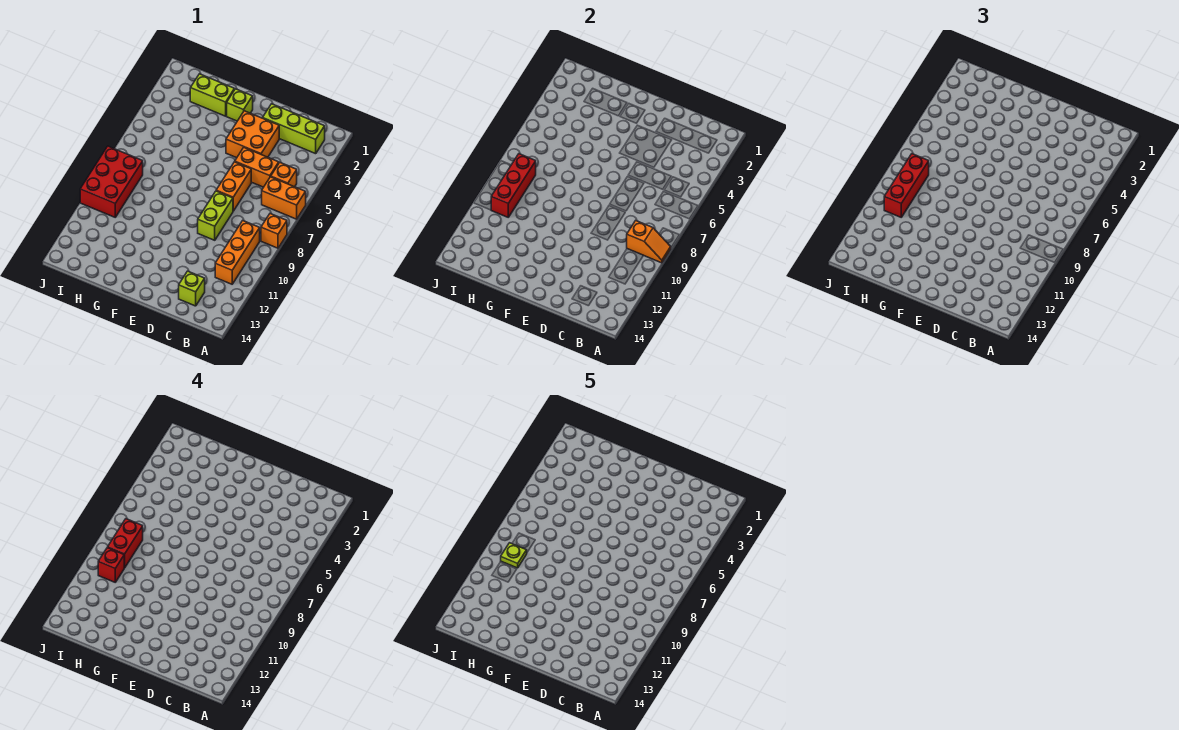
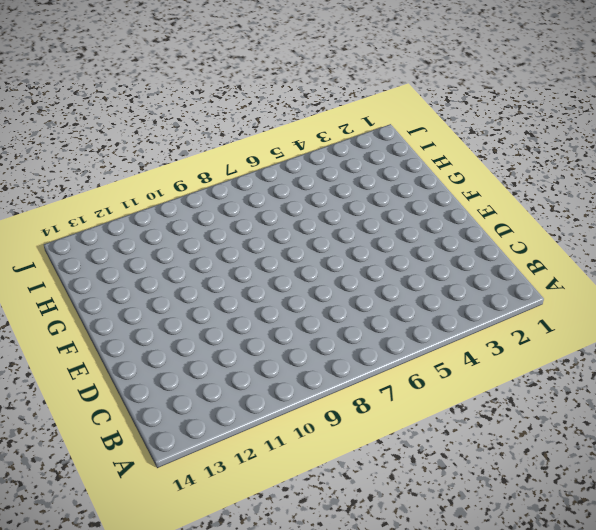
none -> orange brick A6:B6 level 1
none -> orange brick A8 level 1
none -> lime brick B2:D2 level 1

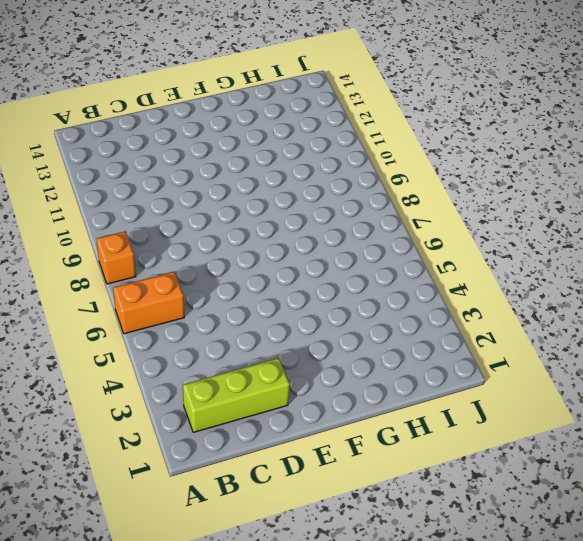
none -> orange brick B5 level 1
none -> orange brick B9:B11 level 1
none -> orange brick C5:D5 level 1

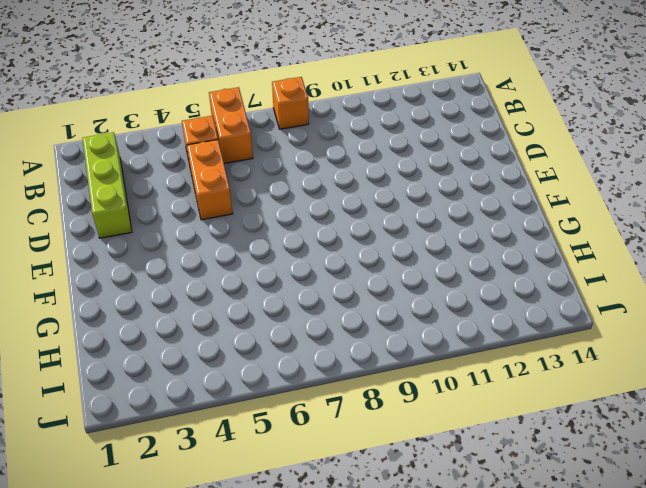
none -> orange brick B9:B11 level 1
none -> lime brick C13 level 1
none -> orange brick D3:E4 level 1

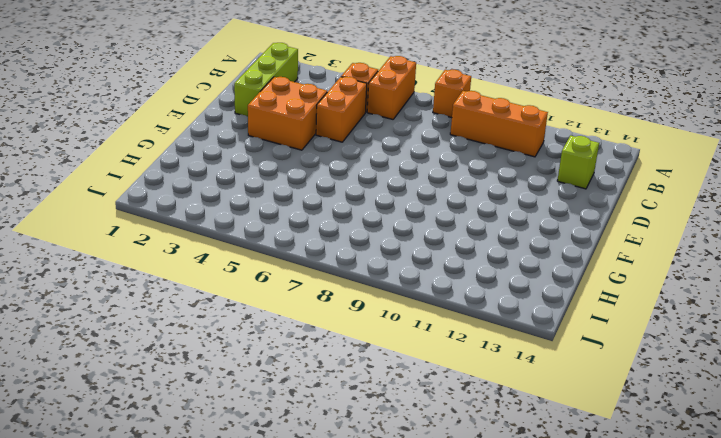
none -> orange brick D6:D7 level 1
none -> lime brick D8:D9 level 1
none -> lime brick F2 level 1

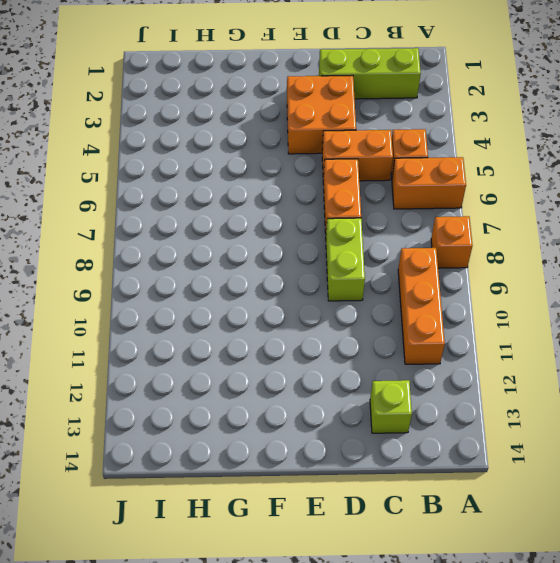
none -> lime brick F2 level 1
none -> lime brick G2:H2 level 1
none -> red brick I8:J10 level 1

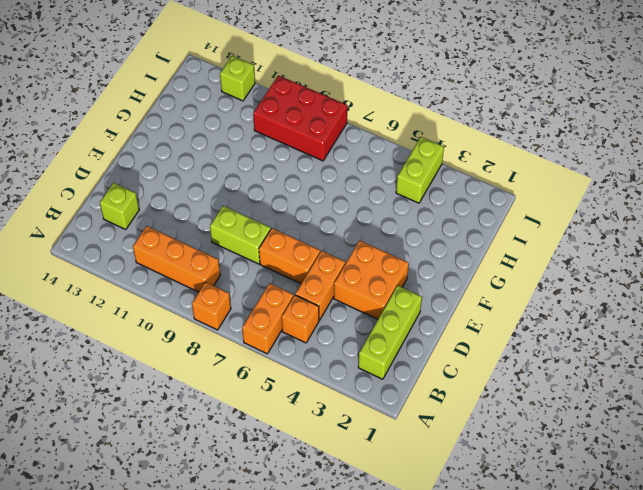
lime brick I4:J4 level 1 -> lime brick G2:H2 level 1
lime brick J12 level 1 -> lime brick F2 level 1
none -> orange slope A9:B9 level 2 top B
none -> red brick I8:I10 level 2
none -> red brick I8:I10 level 3

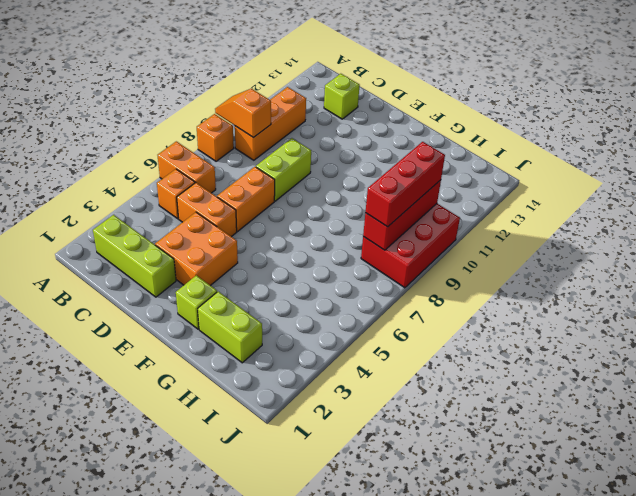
none -> red brick I8:I9 level 4
none -> red brick I10 level 4
none -> lime plate I9 level 5

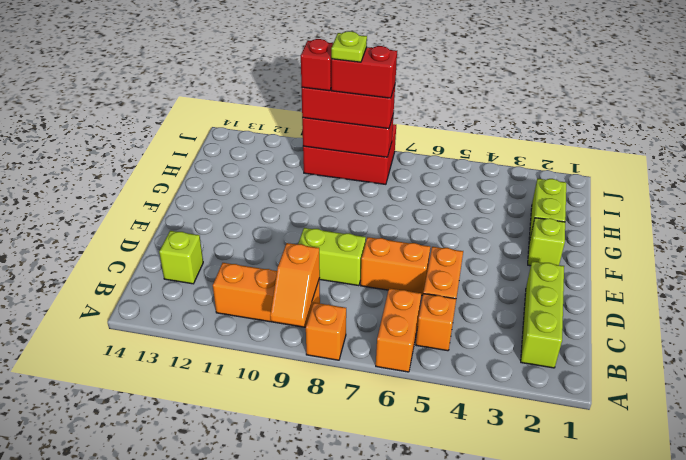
none -> orange brick D3:E4 level 1

